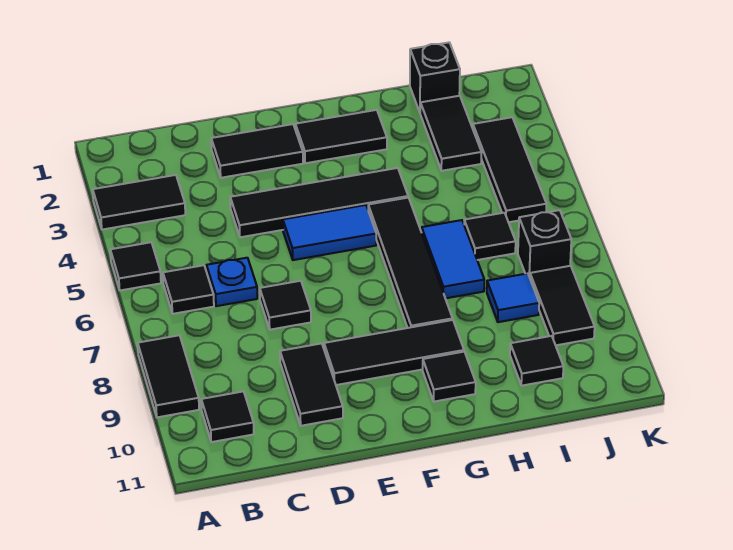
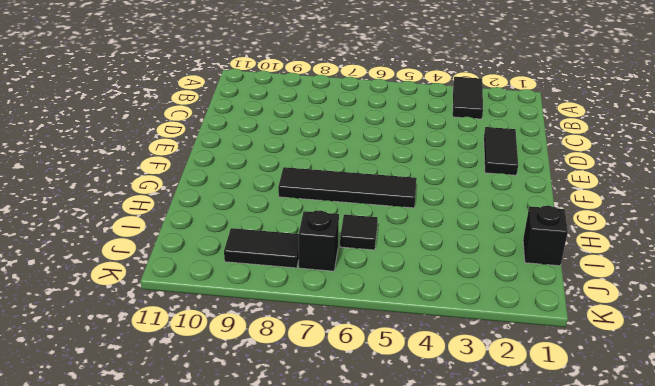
none -> black tile A5 level 1
none -> black tile A8:A9 level 1
none -> black tile B6 level 1

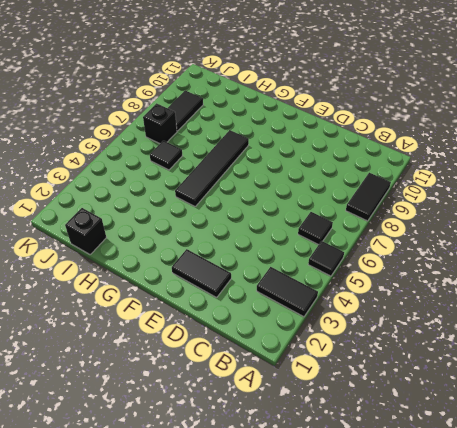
none -> black tile B10 level 1
none -> blue plate C6 level 1
none -> black tile D4:G4 level 1

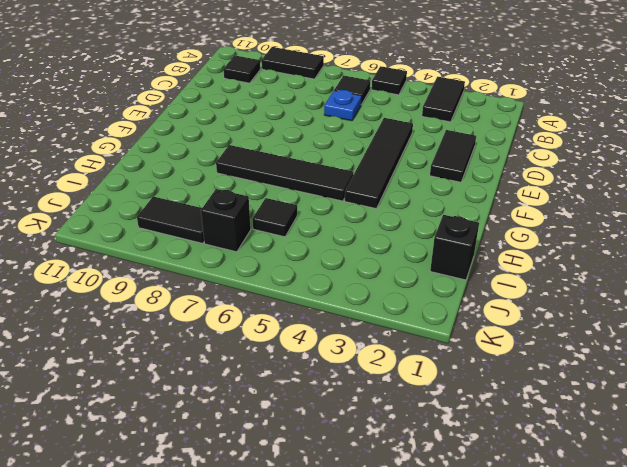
none -> black tile D7 level 1
none -> black tile D9:D10 level 1
none -> blue tile E5:F5 level 1

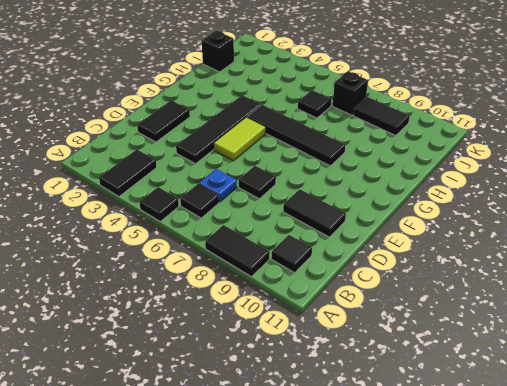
lime tile E5:F5 level 1 -> blue tile E5:F5 level 1
none -> black tile E9:G9 level 1
none -> black tile F2:G2 level 1
none -> black tile G10 level 1

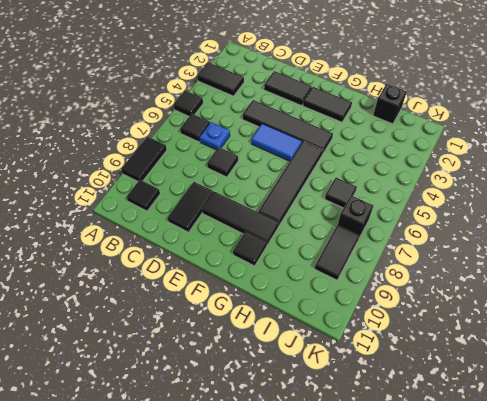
none -> blue tile H6:H7 level 1
none -> black tile I2:I3 level 1
none -> blue tile I8 level 1

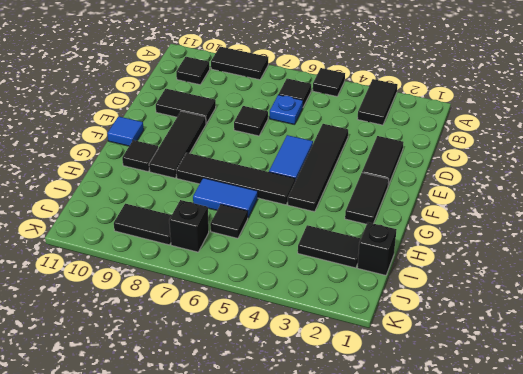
blue tile F11 level 1 -> blue tile I8 level 1
none -> black tile I10 level 1
none -> black tile J3:J5 level 1

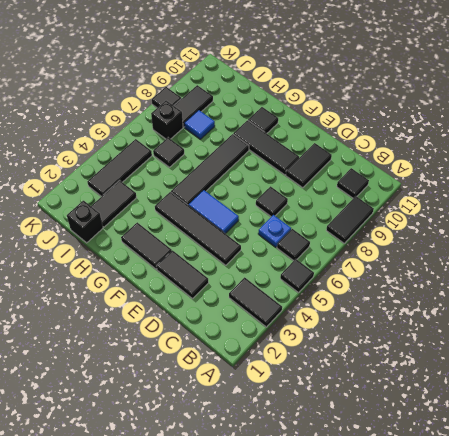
black tile K8 level 1 -> black tile I10 level 1
none -> blue tile H6:H7 level 1

